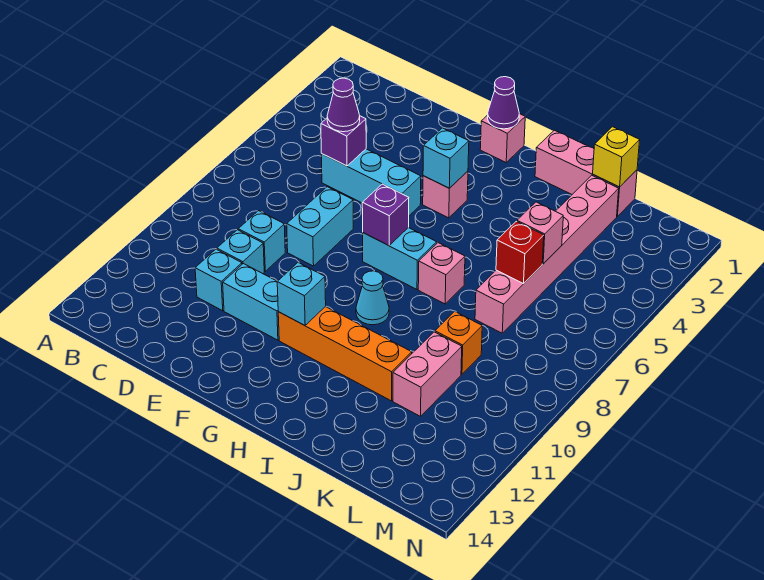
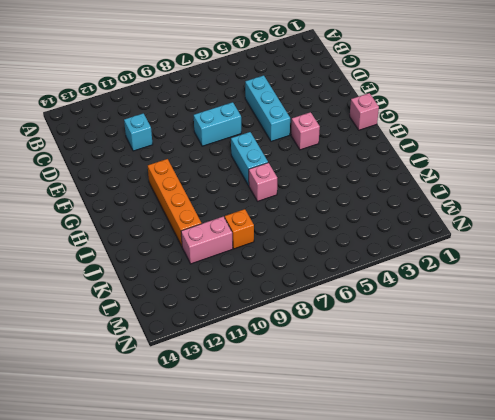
none -> cyan brick D9 level 1
none -> cyan brick D10 level 1
none -> cyan brick E11:F11 level 1

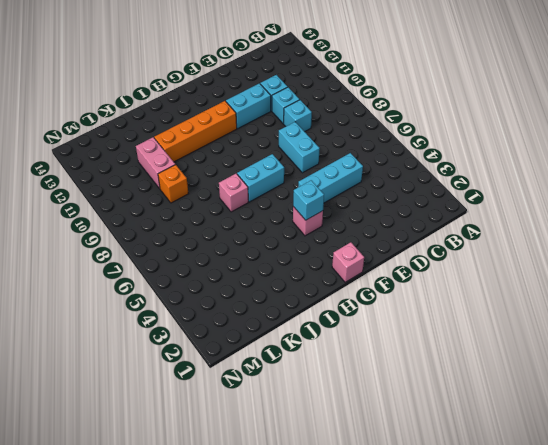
none -> cyan cone H9 level 1
none -> pink brick I1:K1 level 1
none -> pink brick K2:K7 level 1

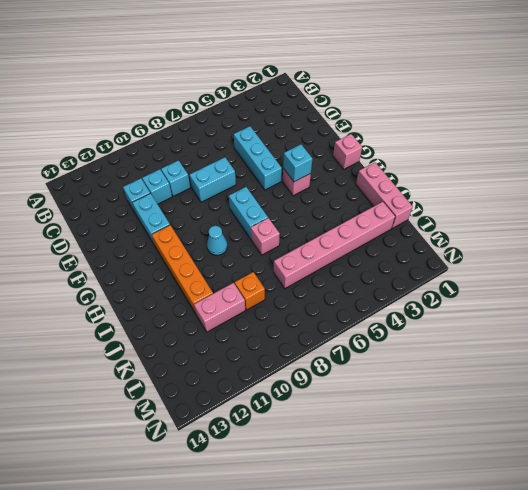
none -> purple brick D5 level 2
none -> purple cone G1 level 2
none -> purple brick G7 level 2

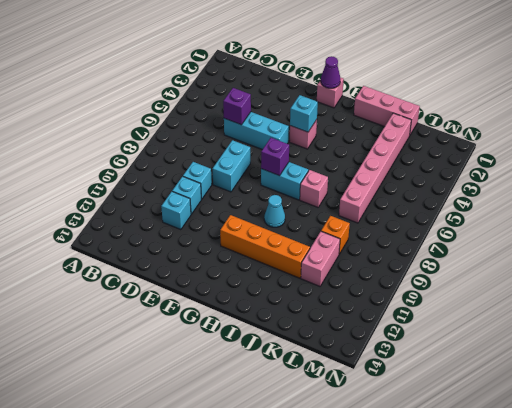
none -> cyan brick E11:F11 level 1
none -> cyan brick G11 level 2
none -> yellow brick K1 level 2

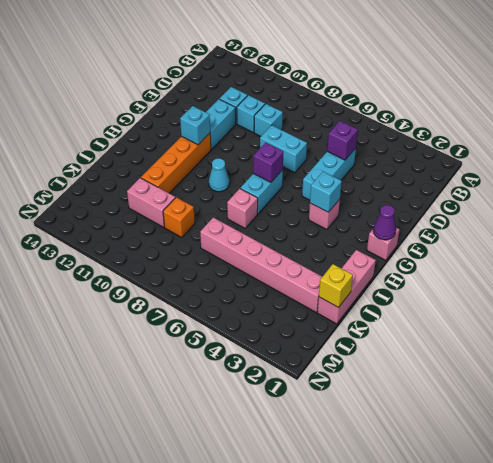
none -> pink brick K5 level 2
none -> red brick K6 level 2
none -> purple cone D5 level 3

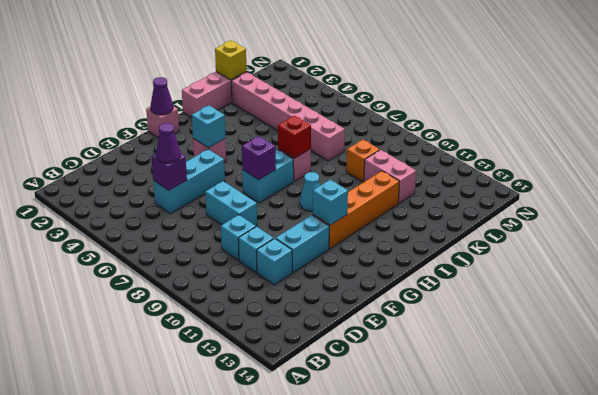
red brick I7 level 2 -> red brick K6 level 2
none -> pink brick K5 level 2

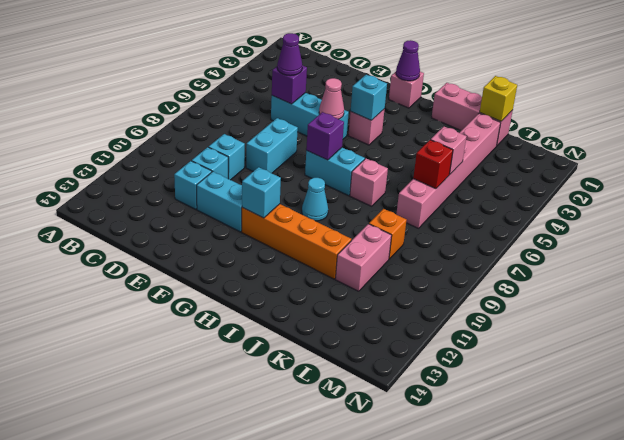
pink cone F5 level 2 -> none

